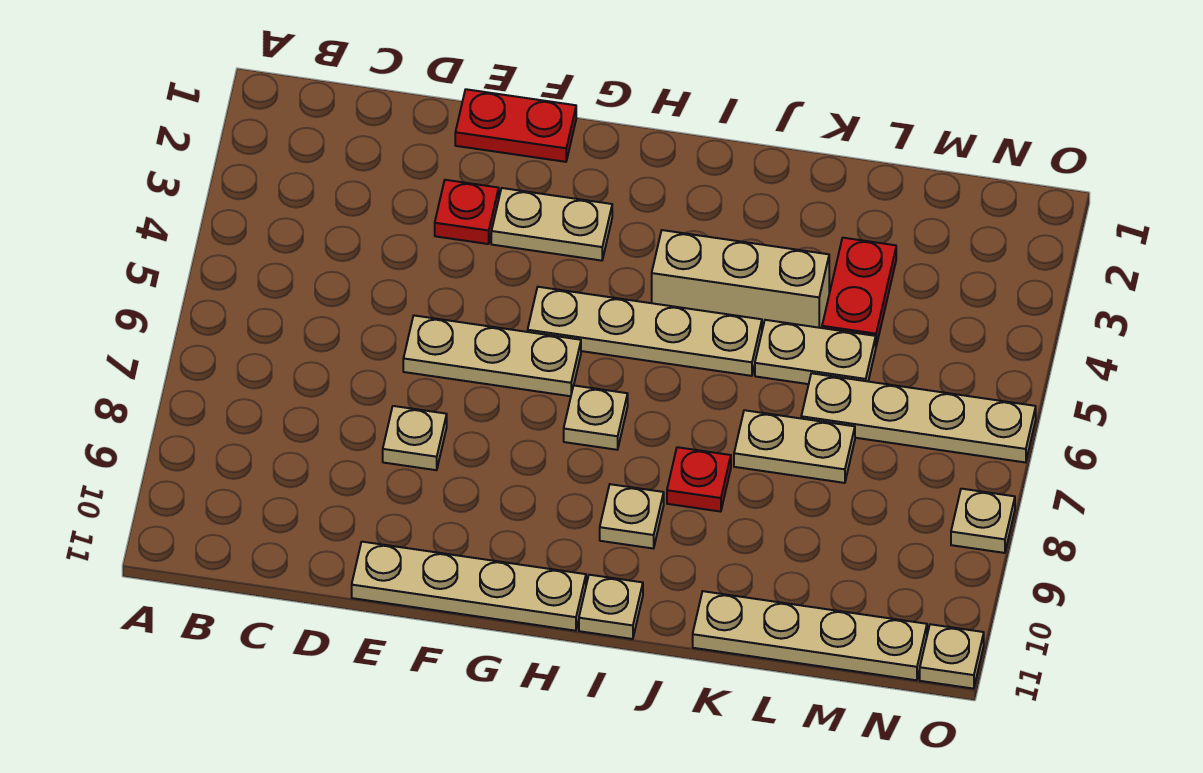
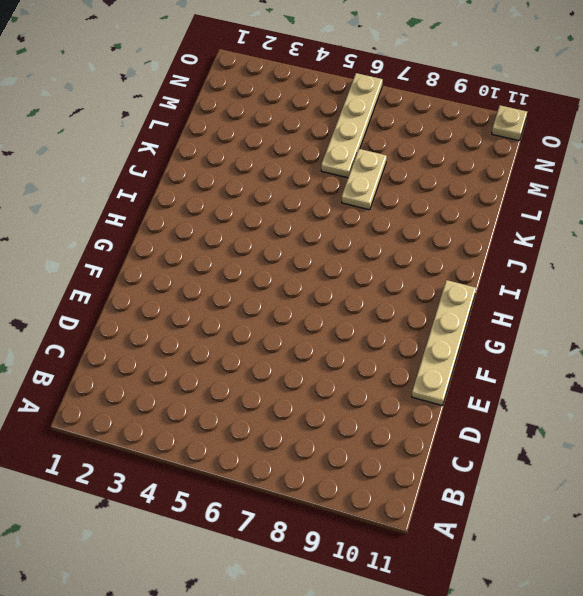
none -> red plate E1:F1 level 1
none -> red plate E3 level 1
none -> tan plate E6:G6 level 1

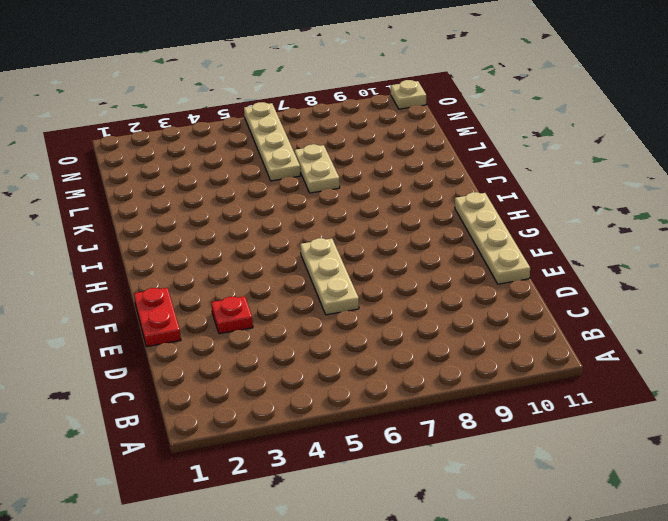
none -> tan plate E8 level 1
none -> tan plate F3:G3 level 1
none -> tan plate G5:J5 level 1

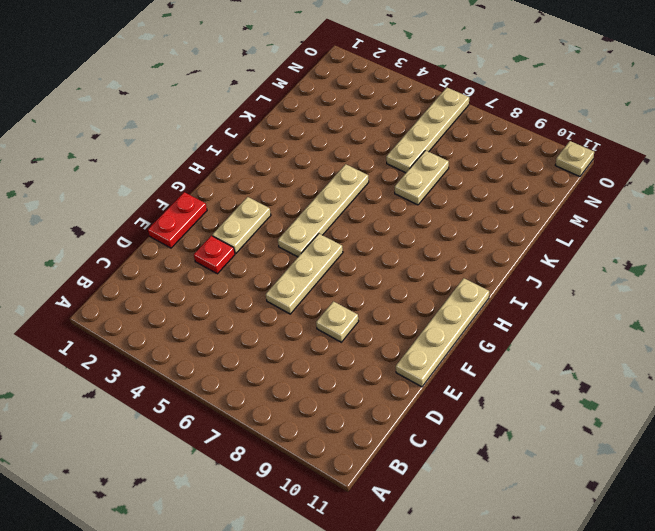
none -> tan plate H7 level 1
none -> tan brick I4:K4 level 1
none -> tan plate I9 level 1

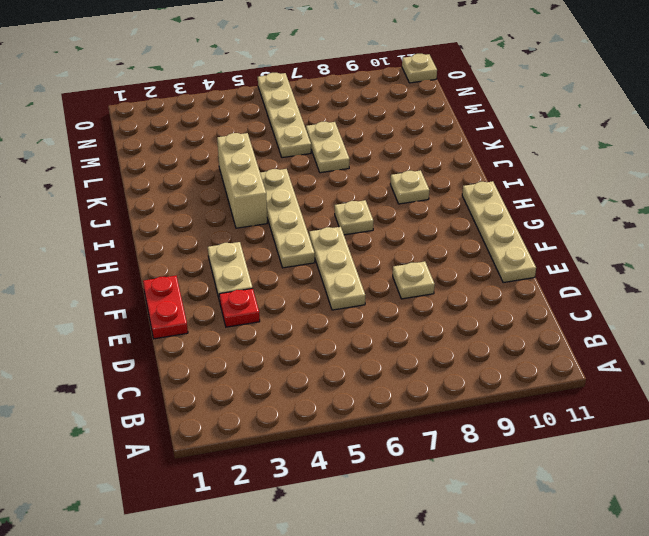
none -> tan plate I11 level 1
none -> red plate J8 level 1
none -> tan plate K5:L5 level 1

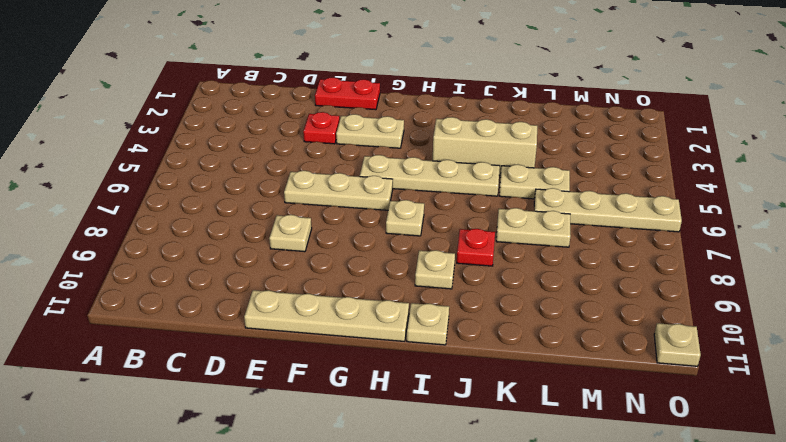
none -> tan plate K11:N11 level 1
none -> red plate L3:L4 level 1
none -> tan plate O8 level 1

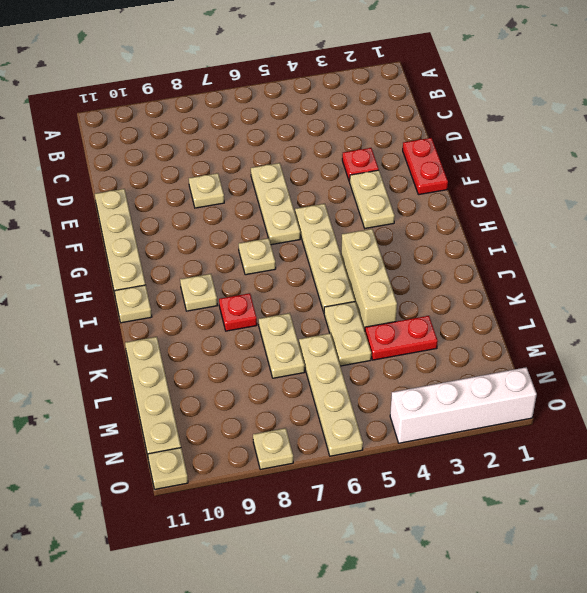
white brick O1:O4 level 1 -> none

